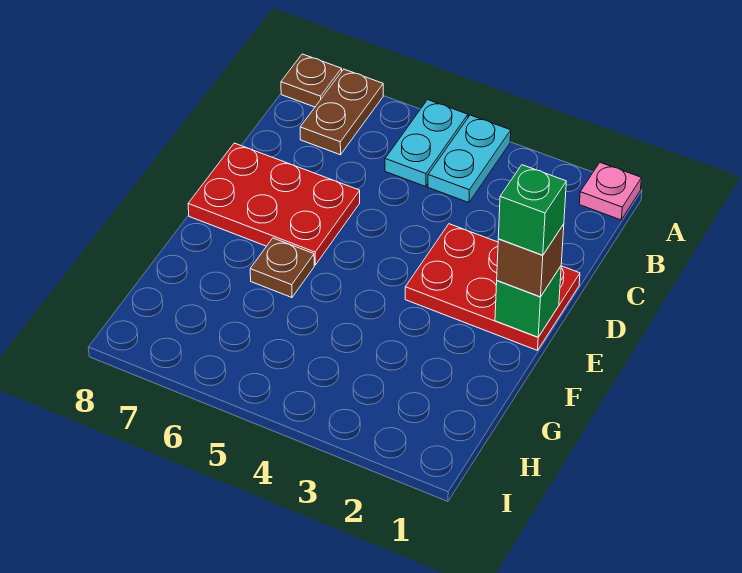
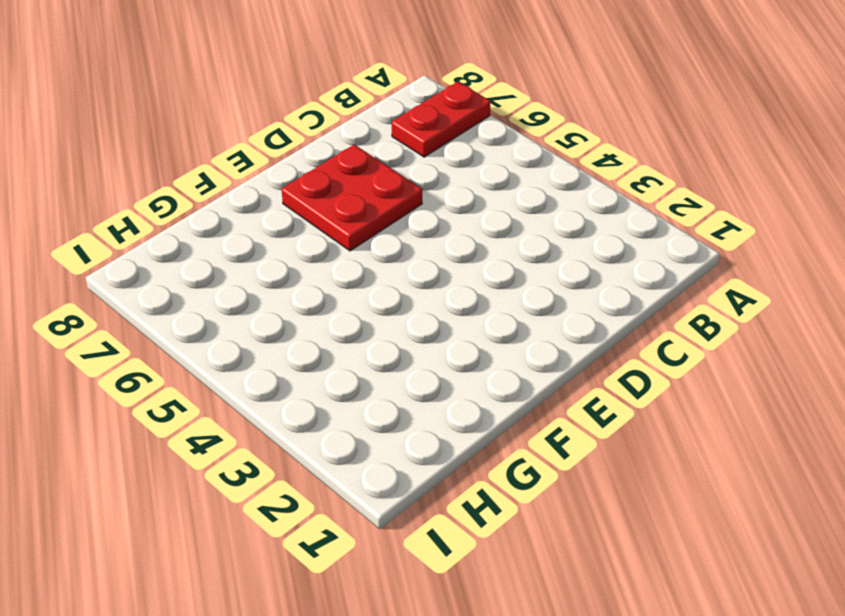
red plate A7:B7 level 1 -> brown plate A7:B7 level 1
red plate D6:E7 level 1 -> red plate D6:E8 level 1
none -> pink plate A1 level 1
none -> cyan plate A4:B4 level 1

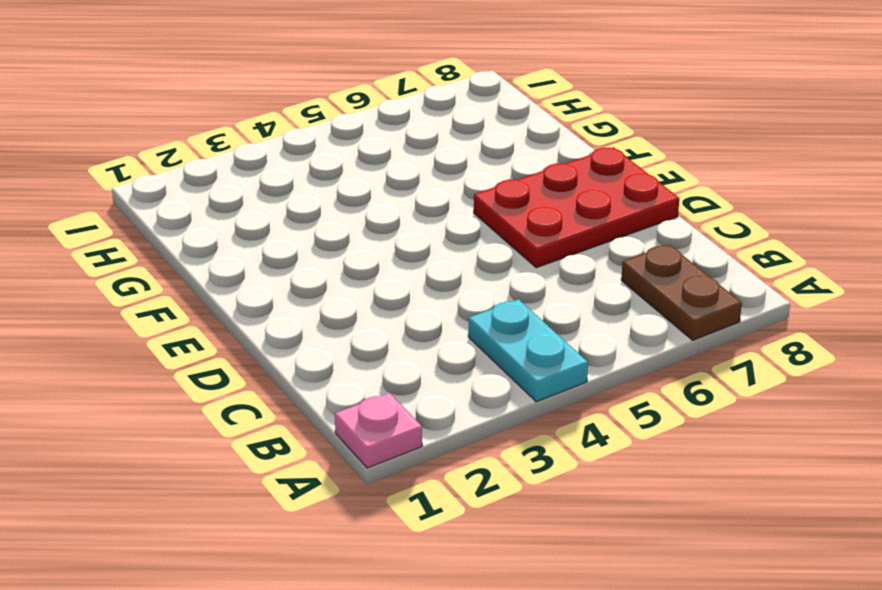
none -> cyan plate A5:B5 level 1
none -> brown plate A8 level 1

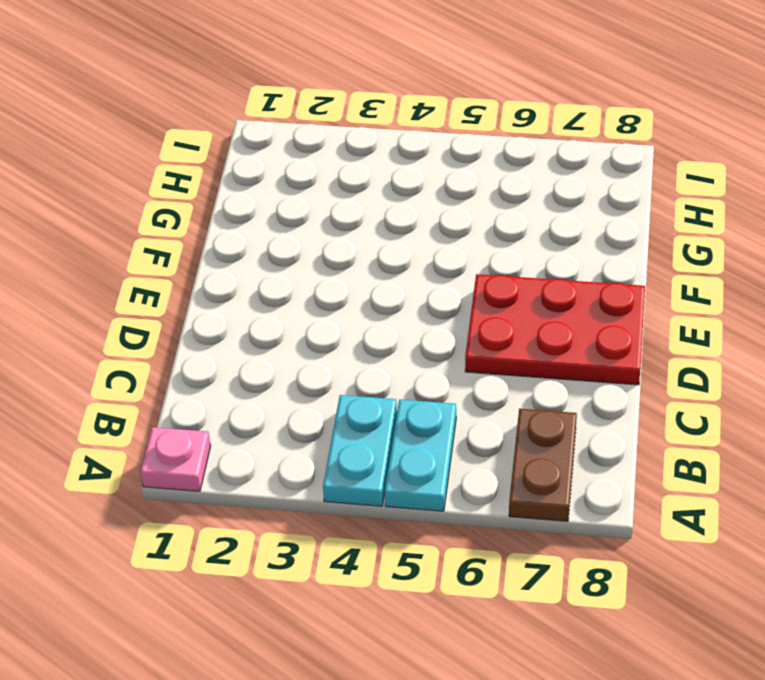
none -> brown plate A8 level 1
none -> red plate D1:E3 level 1

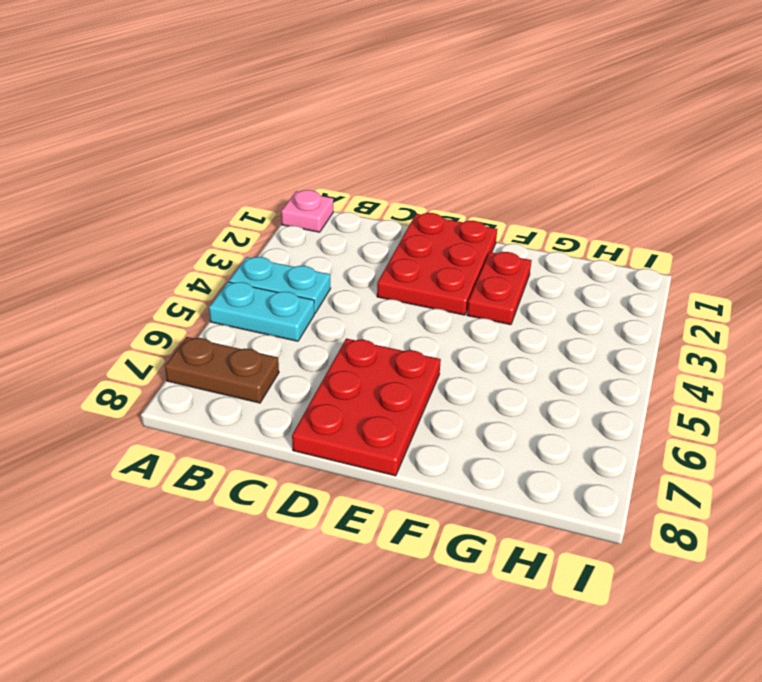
red plate F2:F3 level 1 -> none
none -> brown plate A8 level 1
none -> brown plate F6 level 1

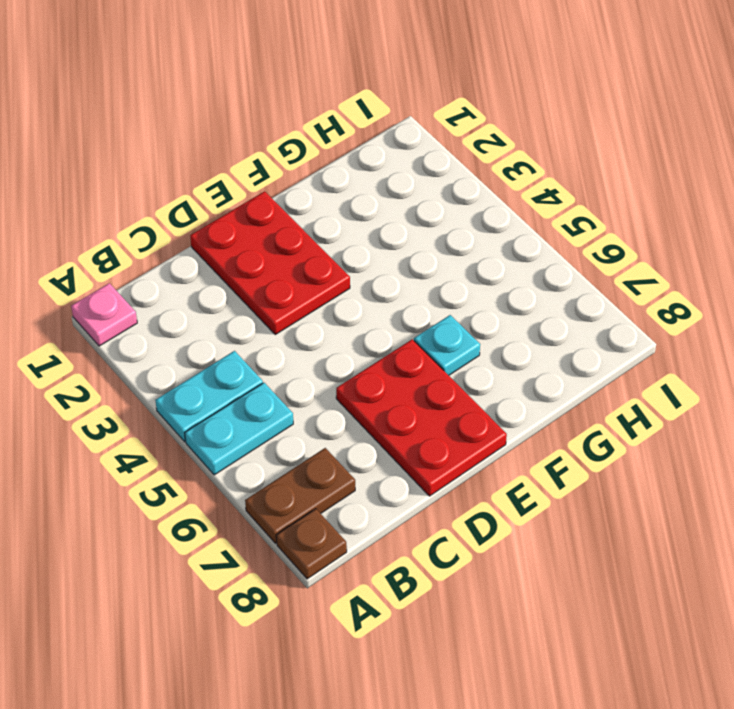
cyan plate F6 level 1 -> brown plate F6 level 1
none -> green brick E1 level 2
none -> brown brick E1 level 3

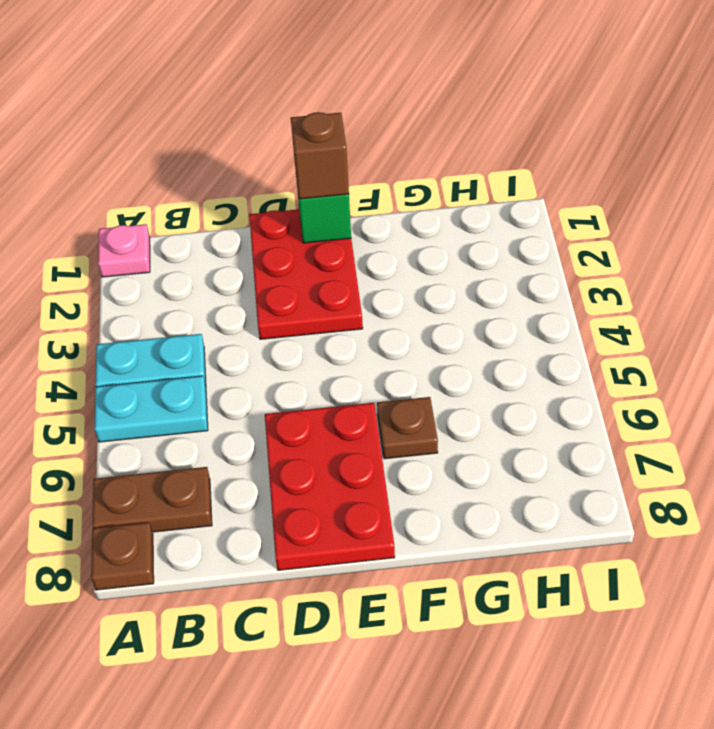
none -> green brick E1 level 4

